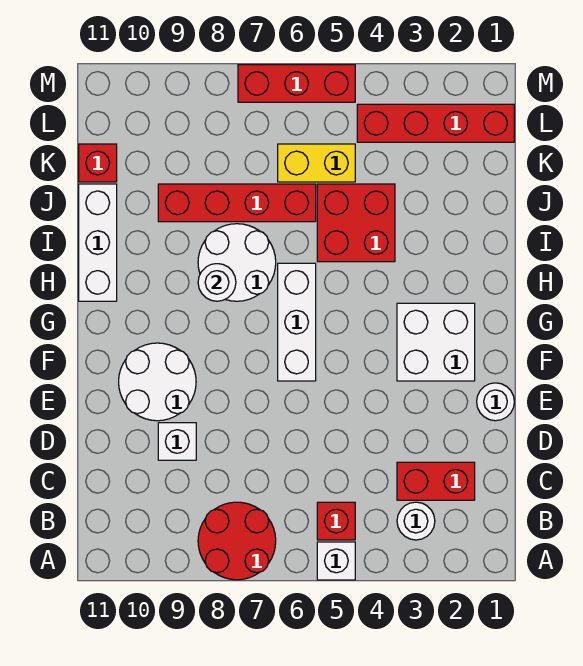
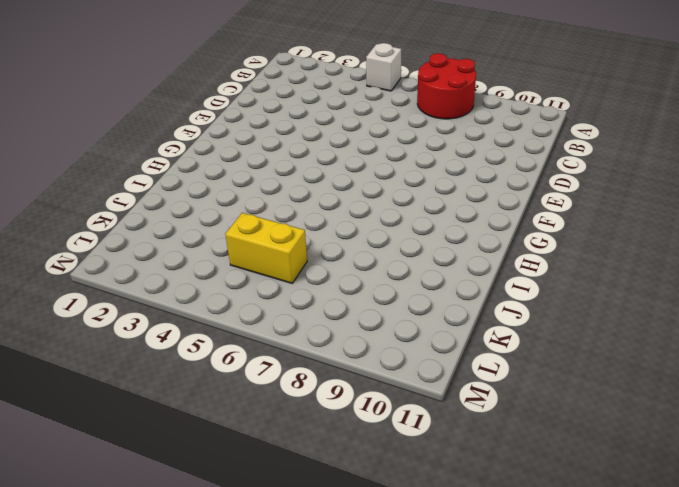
none -> white round brick B3 level 1
none -> red brick B5 level 1
none -> red brick C2:C3 level 1

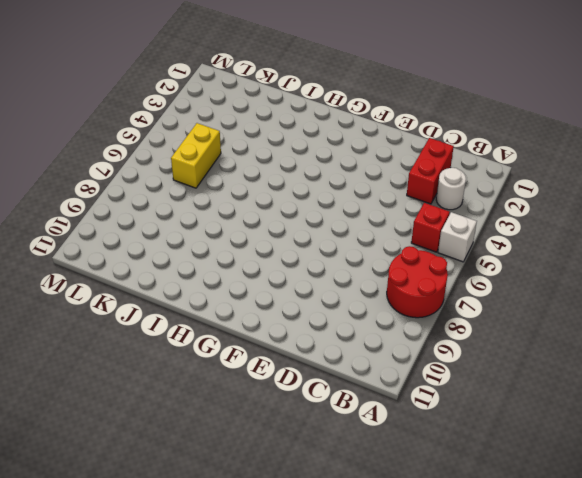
none -> white brick D9 level 1
none -> white round brick E1 level 1
none -> white round brick E9:F10 level 1

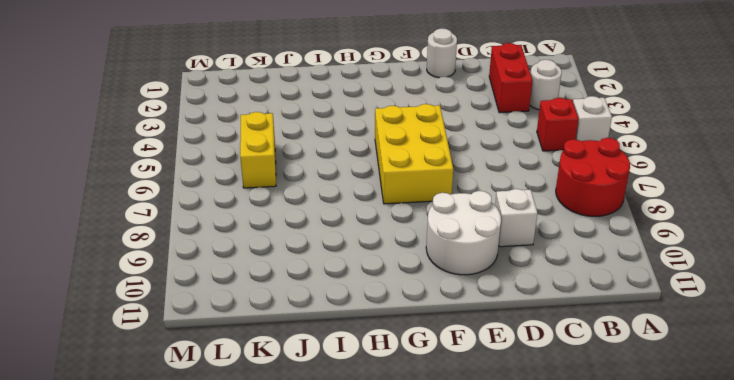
yellow brick F5:G7 level 1 -> white brick F6:H6 level 1
none -> white brick F2:G3 level 1
none -> white round brick H7:I8 level 1
none -> white brick H11:J11 level 1

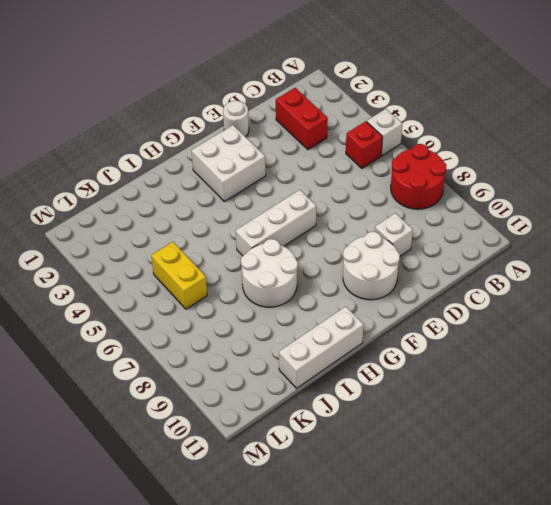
none -> white round brick B3 level 1
none -> red brick I4:J5 level 1
none -> red brick J6:J9 level 1

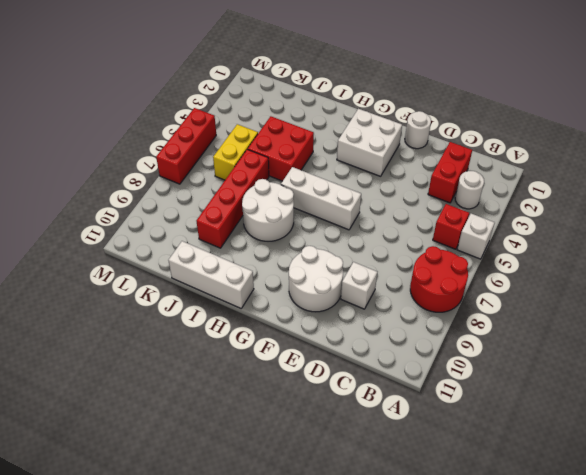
none -> red brick K11 level 1
none -> red brick L1:L4 level 1
none -> white round brick H8 level 2

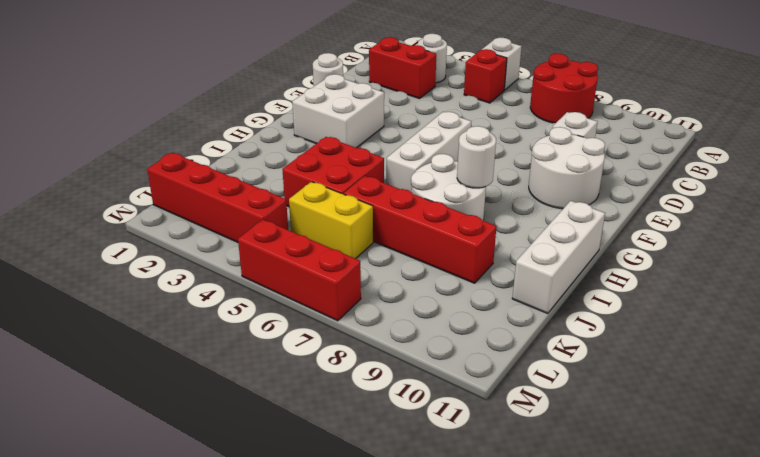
none -> red brick K11 level 1

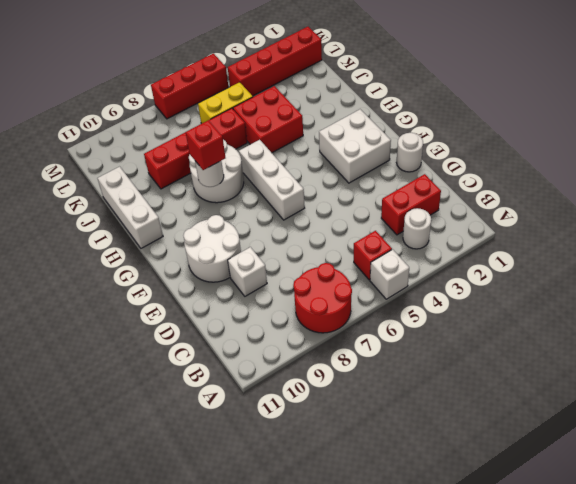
red brick H8 level 3 -> red brick K11 level 1

